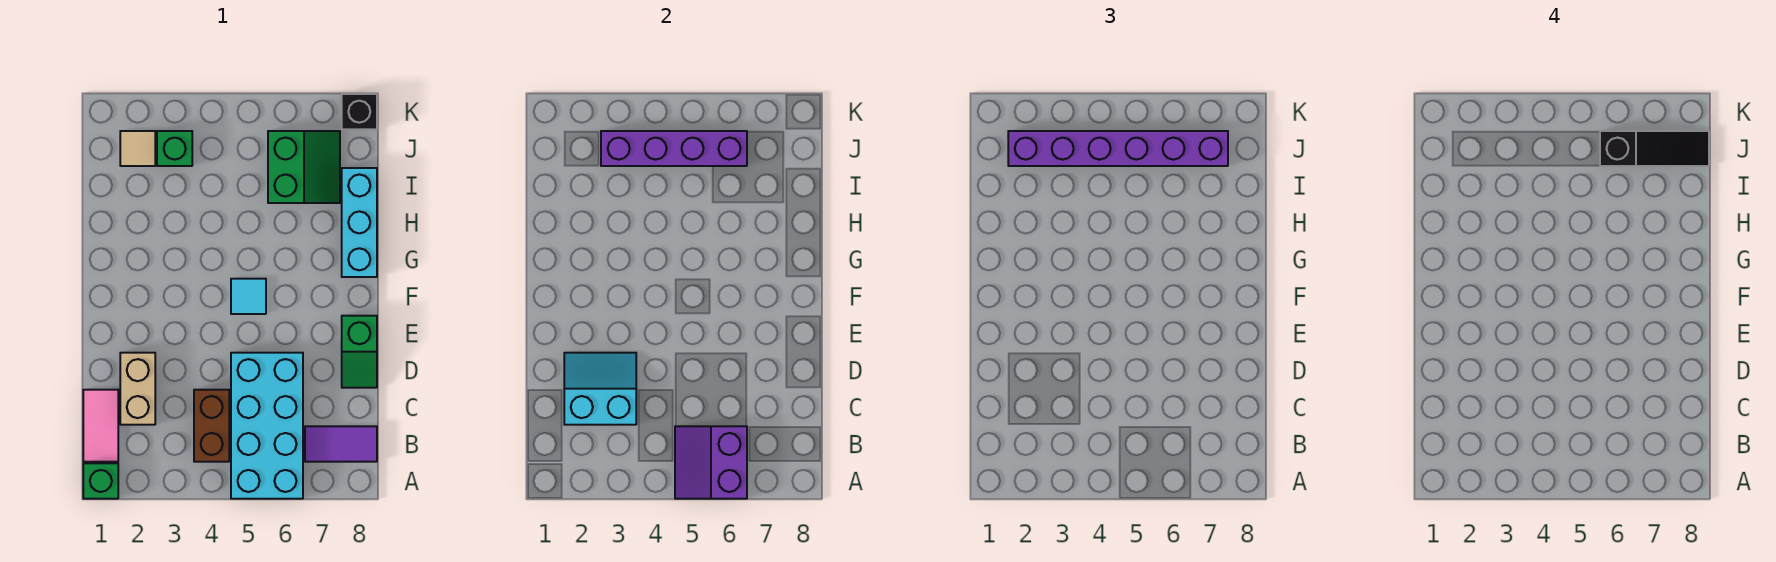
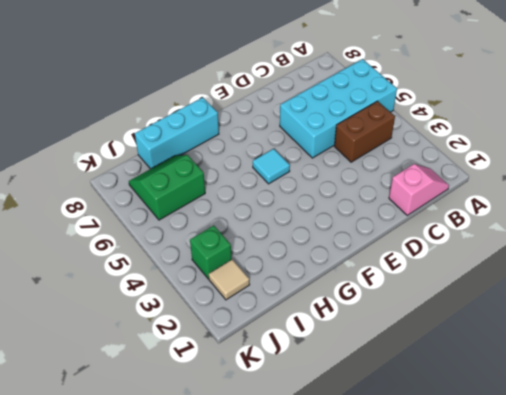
pink slope B1:C1 level 1 top C -> pink tile B1:C1 level 1
none -> green brick A1 level 1
none -> purple tile B7:B8 level 1
none -> tan brick C2:D2 level 1

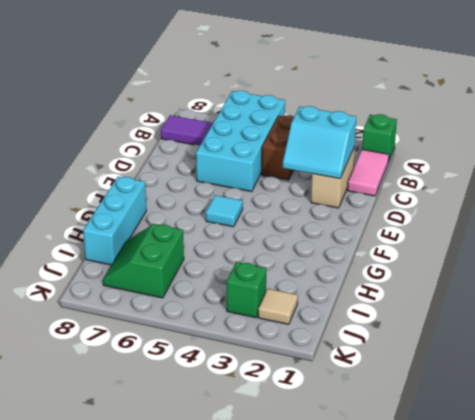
none -> green slope D8:E8 level 1 top E
none -> black brick K8 level 1
none -> purple slope A5:B6 level 2 top 6

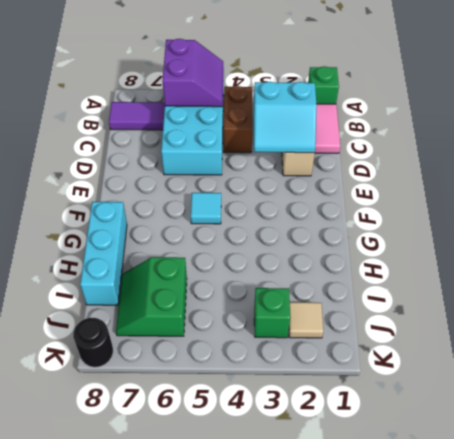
black round brick K8 level 1 -> black brick K8 level 1
none -> green slope D8:E8 level 1 top E
none -> purple brick J3:J6 level 2
none -> purple brick J2:J7 level 3

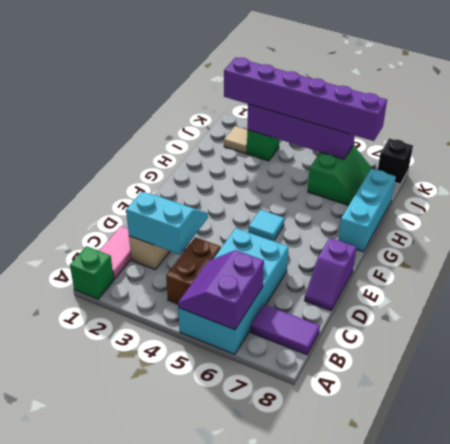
purple slope D8:E8 level 1 top E -> green slope D8:E8 level 1 top E
none -> black slope J6:J8 level 4 top 6

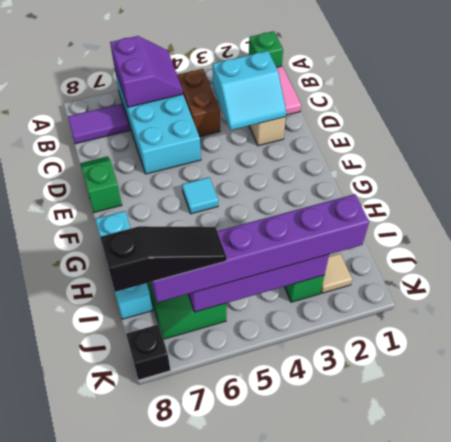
black slope J6:J8 level 4 top 8 -> black slope J6:J8 level 4 top 6

